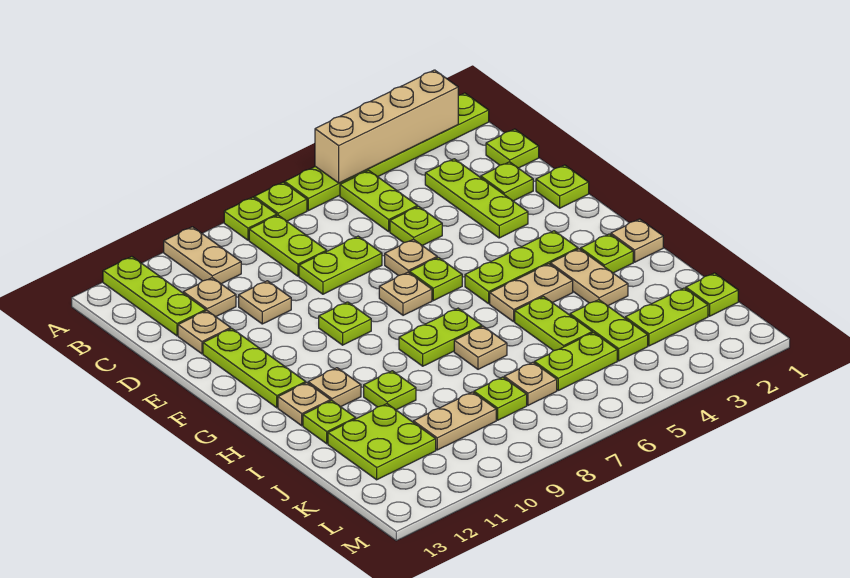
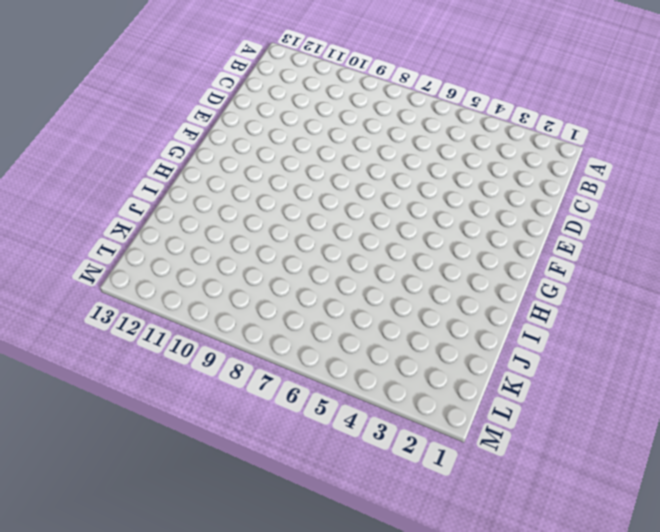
none -> lime plate A1:A6 level 1
none -> lime plate A7 level 1
none -> lime plate A8 level 1
none -> tan plate A10:B10 level 1

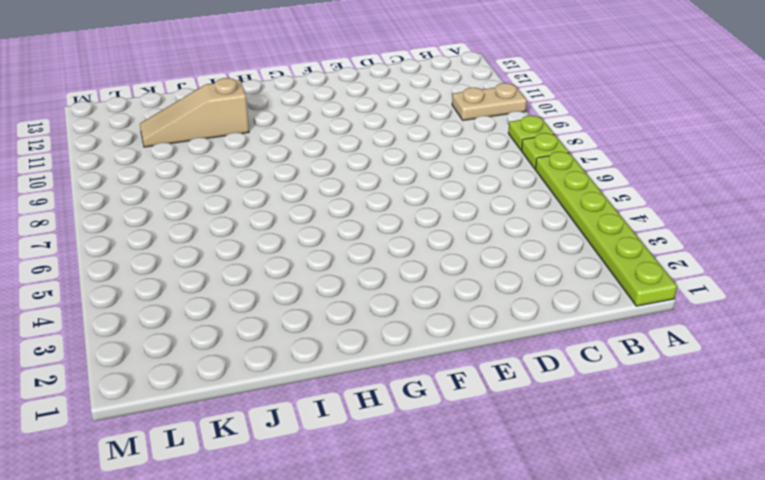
tan slope I11:K11 level 1 top I -> lime plate J11:K12 level 1
none -> lime plate A12:C12 level 1
none -> lime plate B5:C5 level 1
none -> lime plate B8:C8 level 1
none -> lime plate C1 level 1

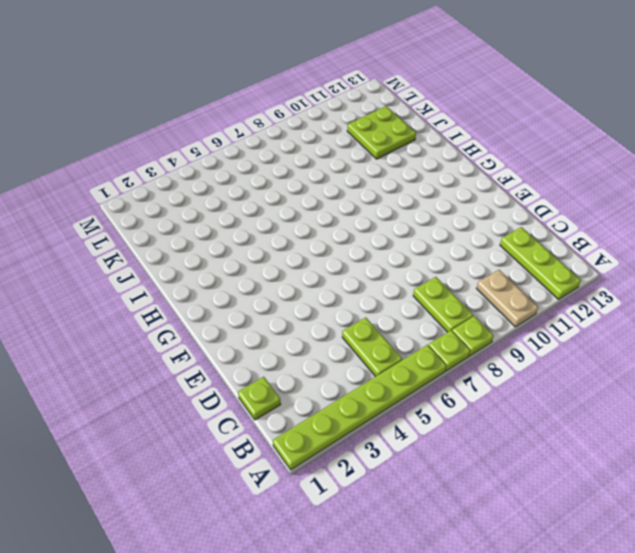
none -> lime plate C3:E3 level 1
none -> tan plate C11 level 1
none -> lime plate D2 level 1
none -> lime plate D5 level 1

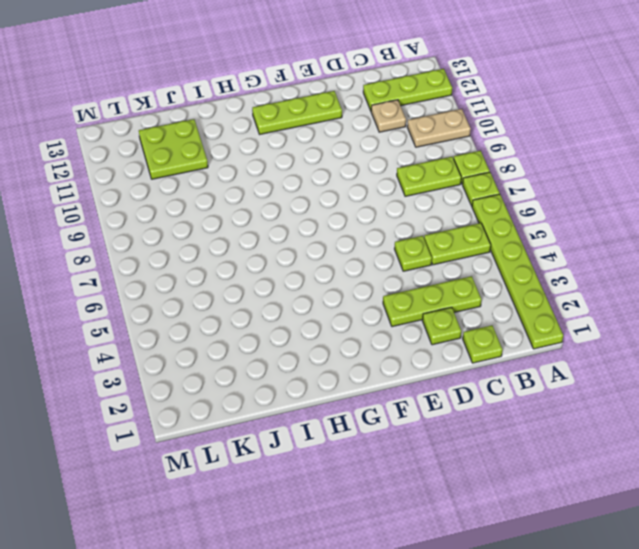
none -> lime plate D7:D8 level 1
none -> tan plate D10 level 1
none -> tan plate D12 level 1
none -> lime plate E1 level 1

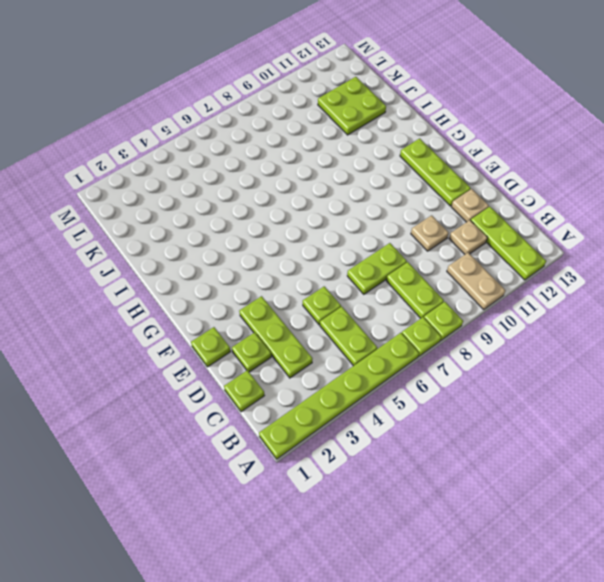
none -> tan plate E6 level 1
none -> lime plate F6 level 1
none -> tan plate F7 level 1
none -> lime plate F9 level 1

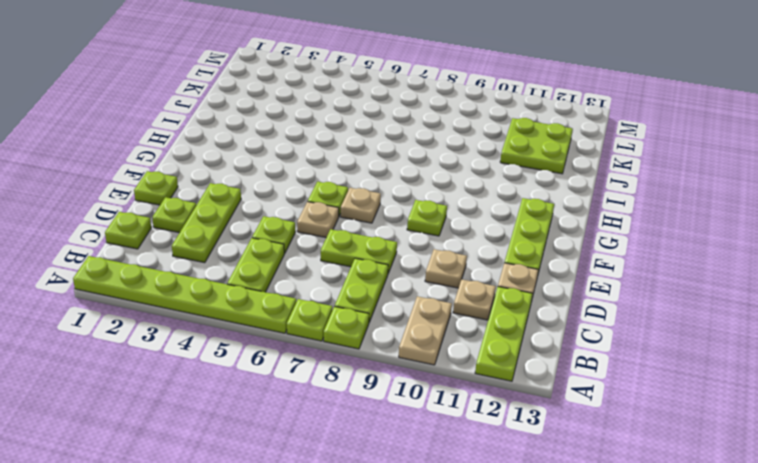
none -> lime plate G3:G5 level 1
none -> tan plate H1 level 1
none -> lime plate H2 level 1
none -> tan plate H3:I3 level 1

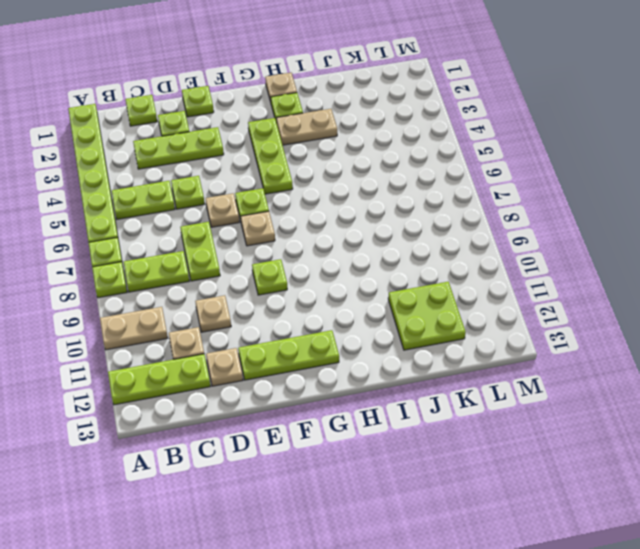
none -> tan plate H4:H5 level 1
none -> lime plate H7:H8 level 1
none -> tan plate H11 level 1
none -> tan plate H12 level 1

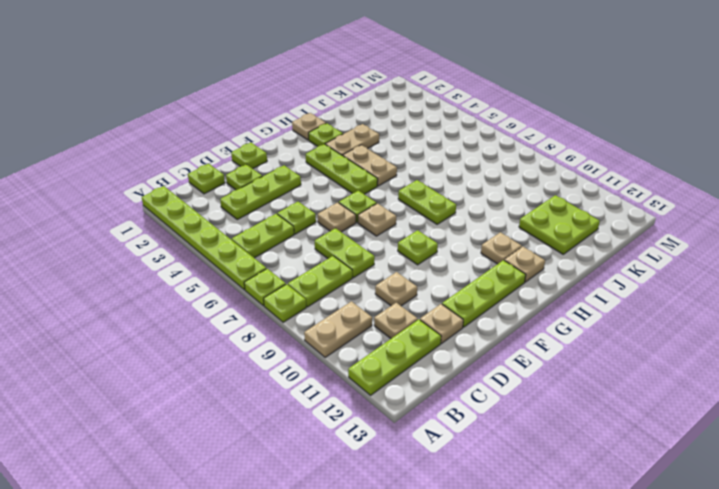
none -> lime plate I5:J5 level 1
none -> tan plate I7 level 1
none -> lime plate I10 level 1
none -> lime plate I12 level 1

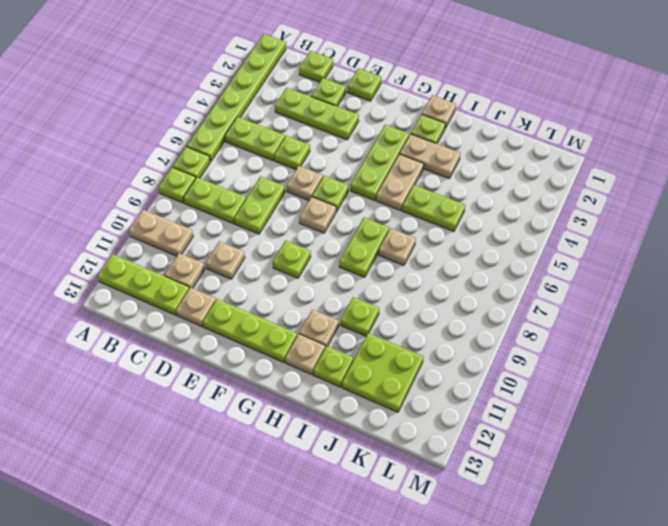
none -> lime plate J4:K4 level 1
none -> lime plate K1 level 1
none -> lime plate K2:K3 level 1
none -> lime plate K5:K6 level 1

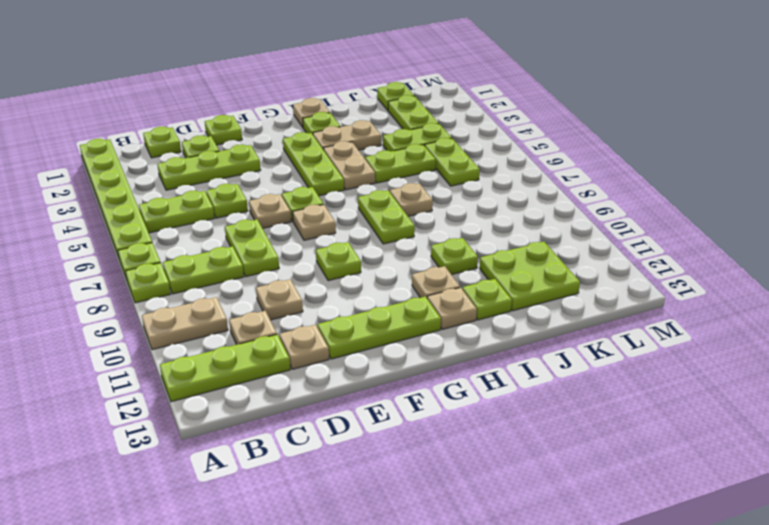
none -> tan plate K7 level 1
none -> lime plate K8 level 1
none -> tan plate K9:K10 level 1
none -> tan brick A2:A5 level 2

